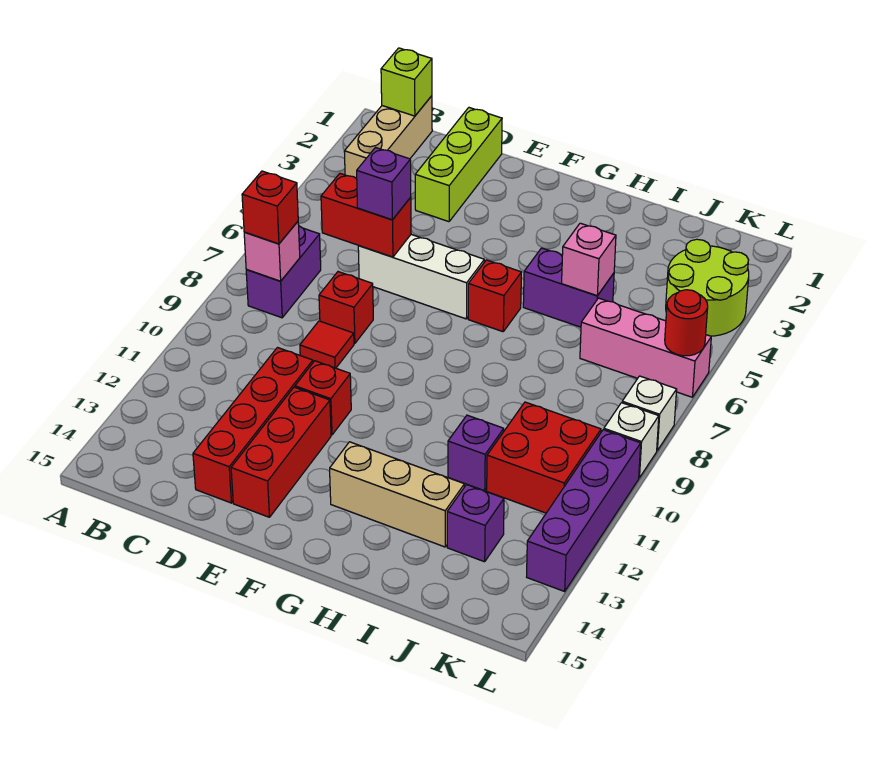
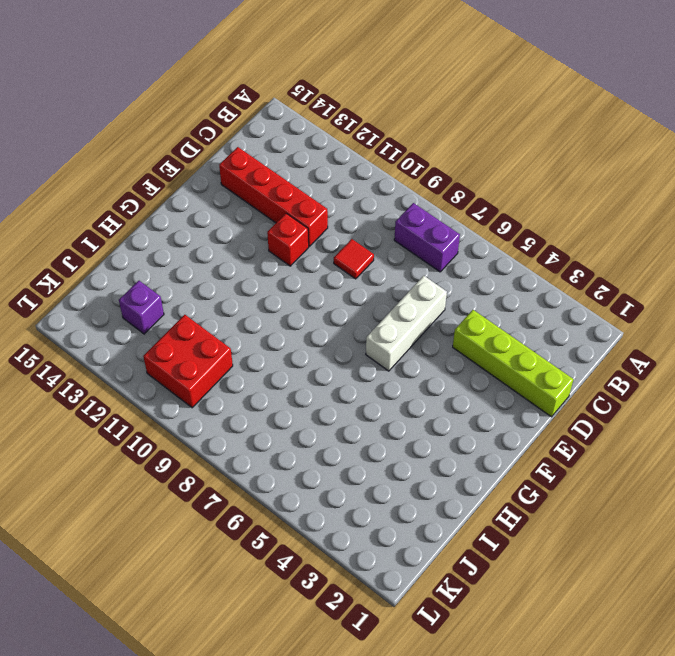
lime brick D1:D4 level 1 -> lime brick D1:D3 level 1
none -> tan brick B1:B3 level 1
none -> red brick D8 level 1
none -> red brick E12:E14 level 1

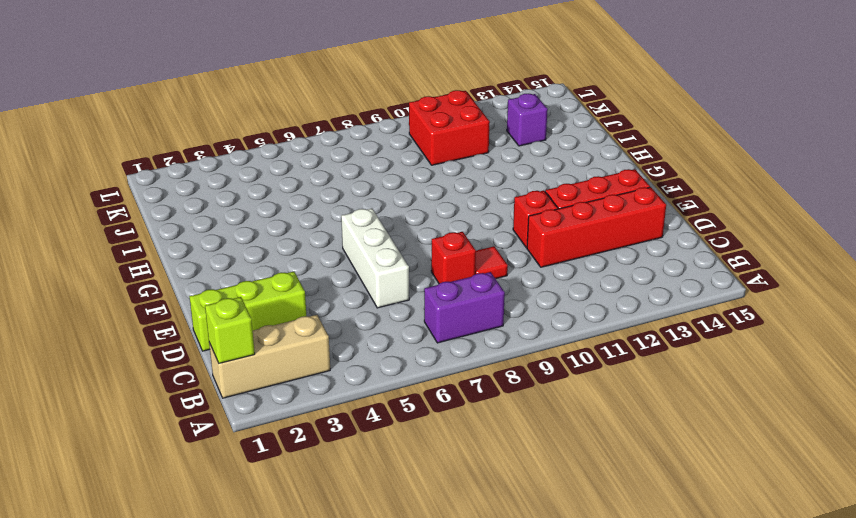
none -> red brick G6 level 1
none -> tan brick G13:I13 level 1
none -> purple brick H5:I5 level 1

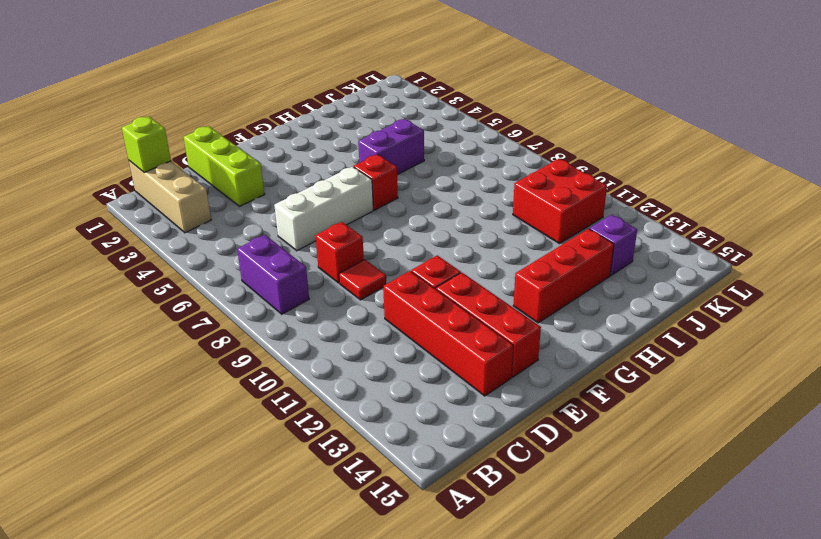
red brick G13:I13 level 1 -> tan brick G13:I13 level 1
none -> purple brick I11 level 1
none -> pink brick J6:L6 level 1
none -> lime round brick K3:L4 level 1

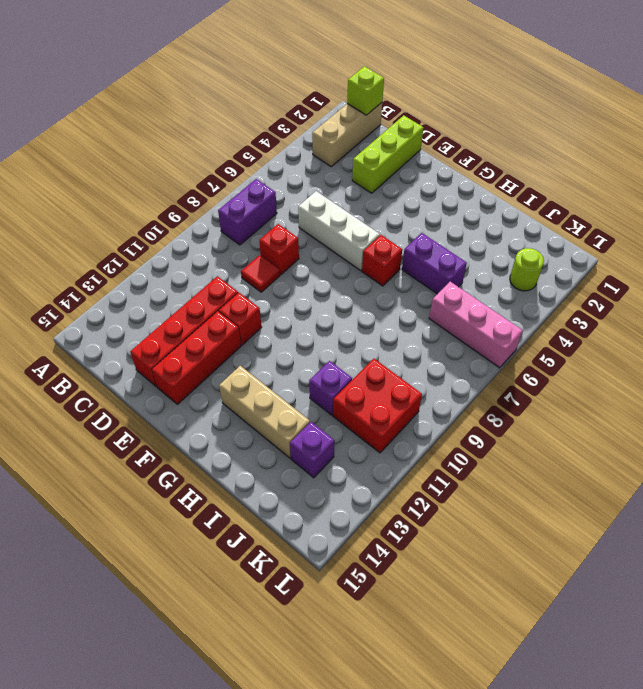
lime round brick K3 level 1 -> lime round brick K3:L4 level 1
none -> white brick L8 level 1
none -> white brick L9 level 1
none -> purple brick L10:L13 level 1

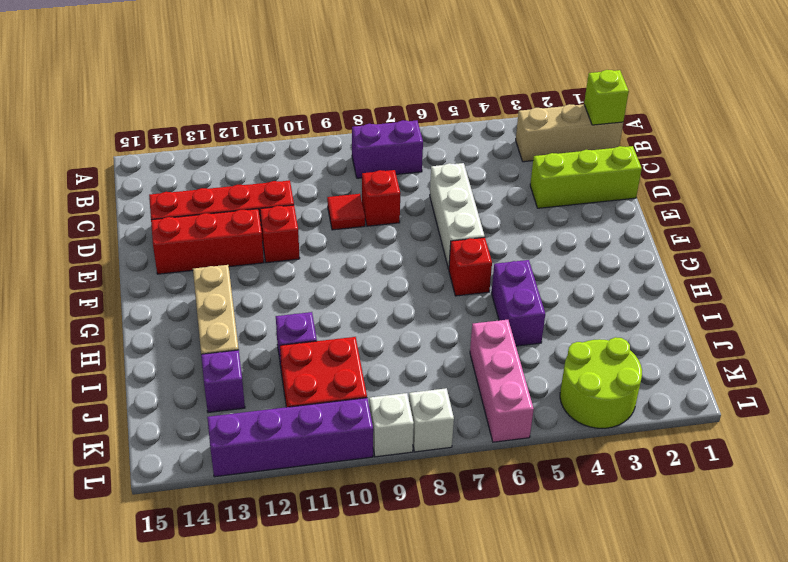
none -> pink brick B8 level 2
none -> red brick C6:D6 level 2
none -> pink brick I5 level 2

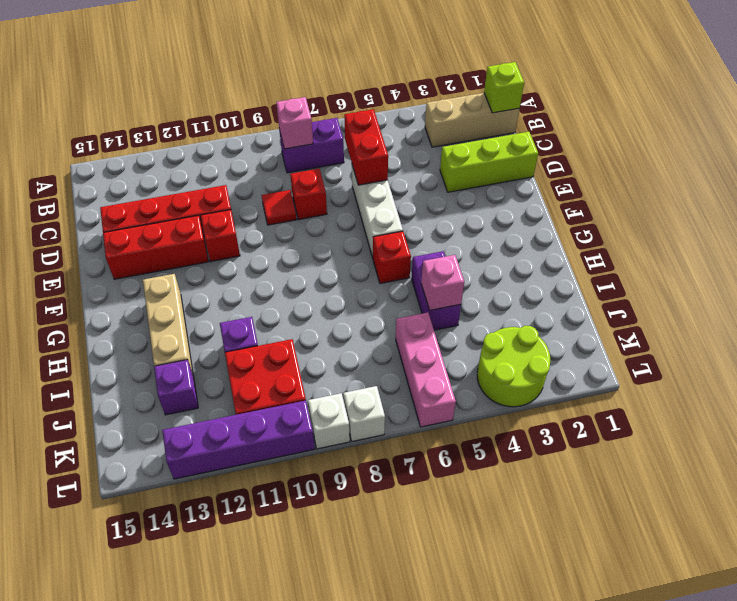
none -> red round brick L6 level 2
none -> red brick B8 level 3
none -> purple brick D6 level 3

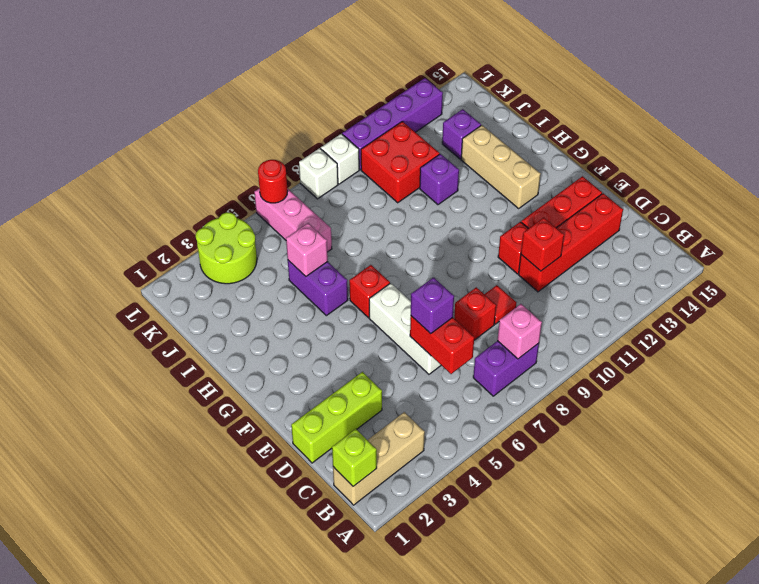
red brick D11 level 2 -> red brick B8 level 3

